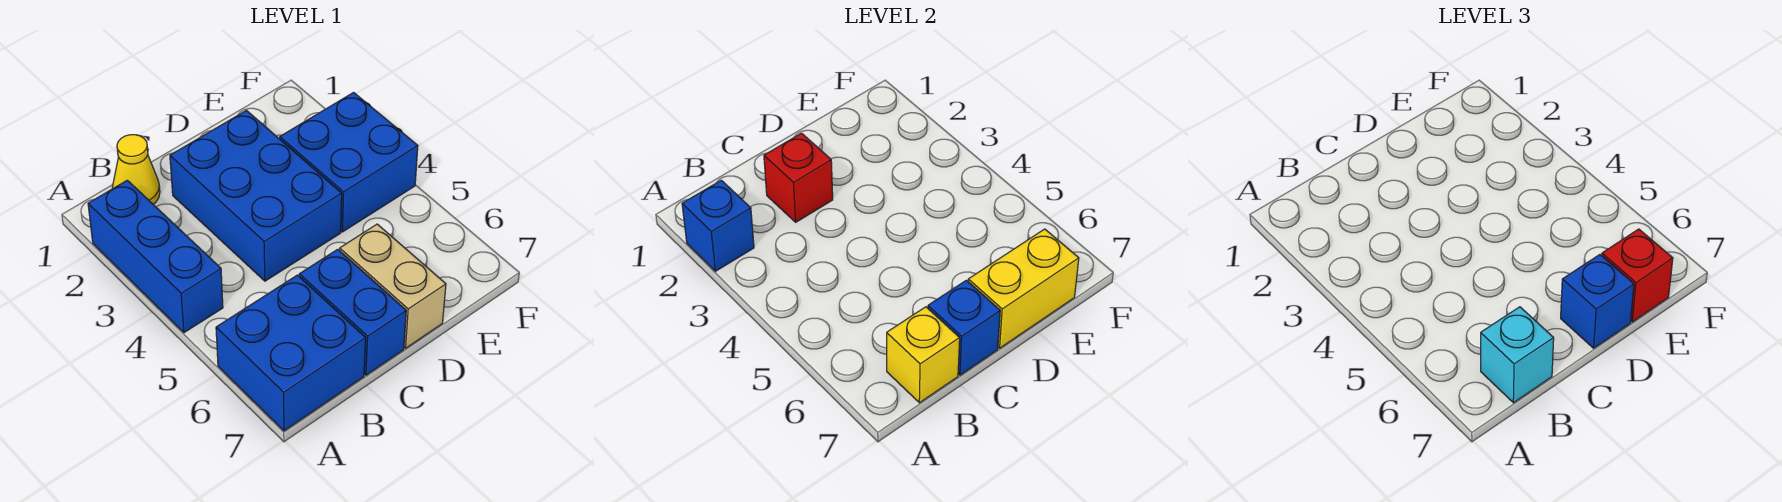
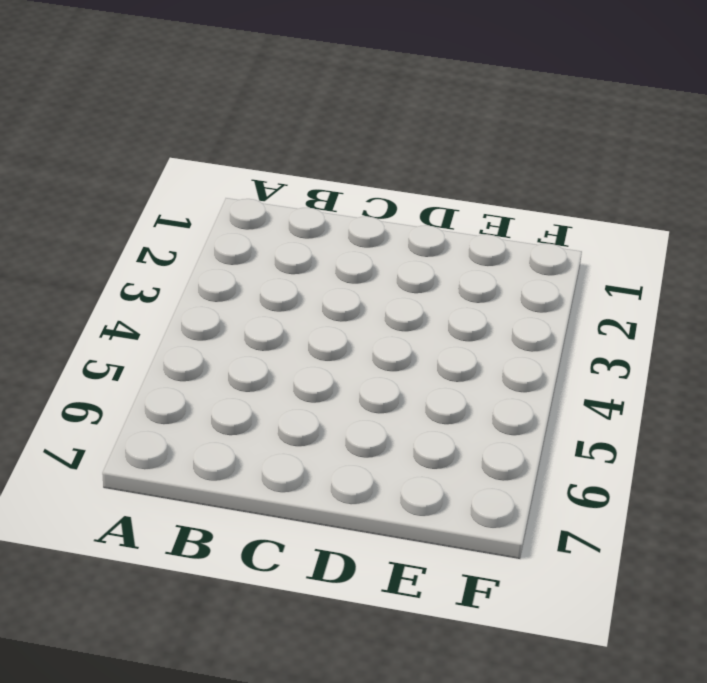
none -> blue brick A2:A4 level 1
none -> blue brick A6:B7 level 1
none -> yellow cone B1 level 1

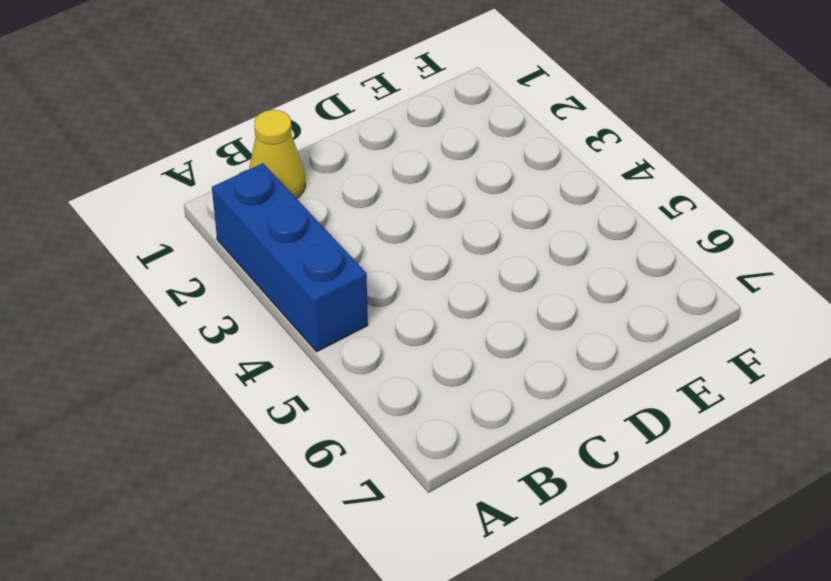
none -> blue brick A6:B7 level 1
none -> blue brick C2:D4 level 1
none -> blue brick C6:C7 level 1

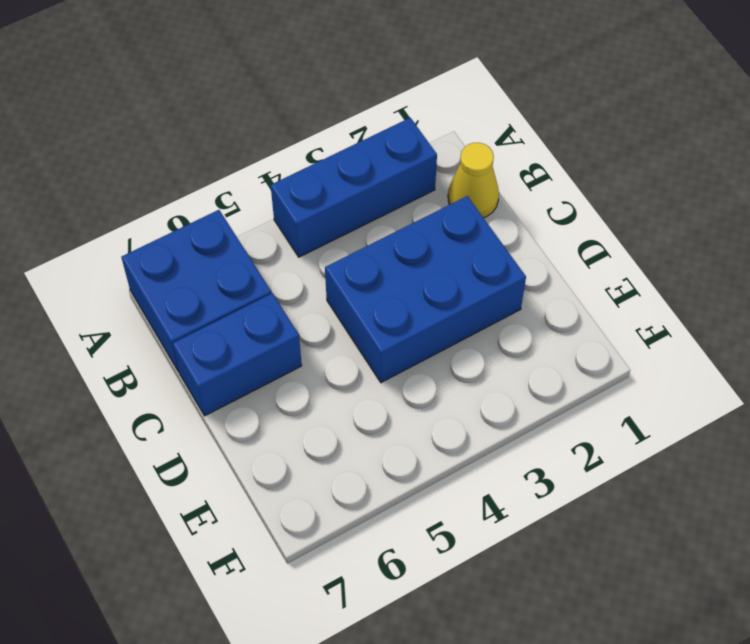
none -> tan brick D6:D7 level 1
none -> blue brick E3:F4 level 1
none -> blue brick A2 level 2

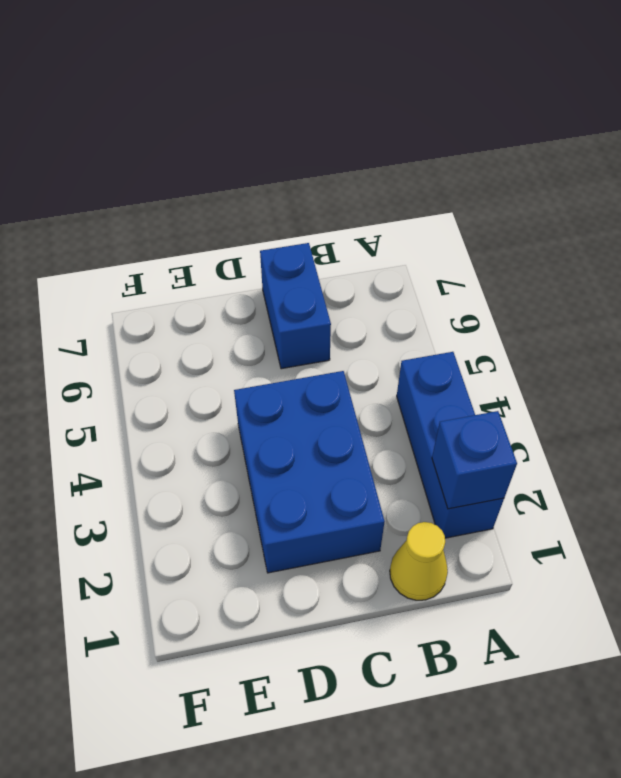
none -> blue brick A6:B7 level 1
none -> tan brick D6:D7 level 1
none -> blue brick E3:F4 level 1

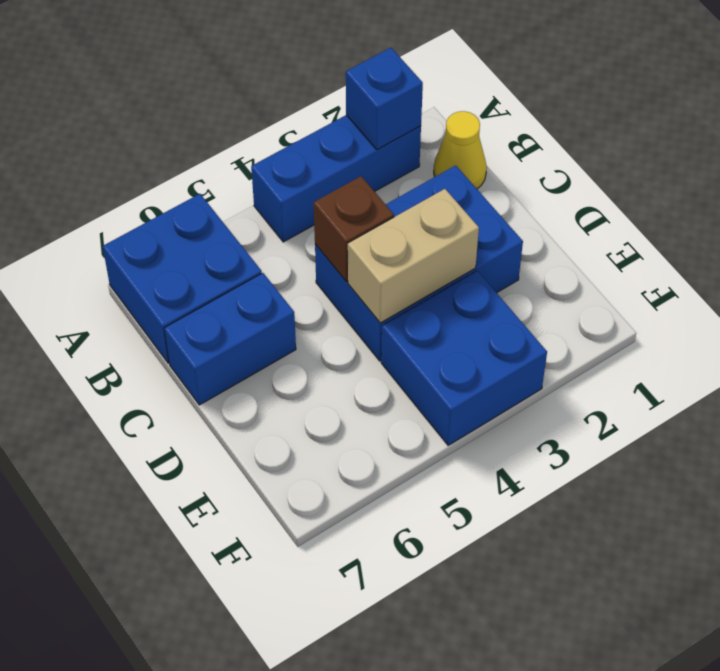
brown brick C4 level 2 -> none
tan brick D3:D4 level 2 -> tan brick D6:D7 level 1
none -> yellow brick B7 level 2
none -> red brick C2 level 2
none -> blue brick C7 level 2

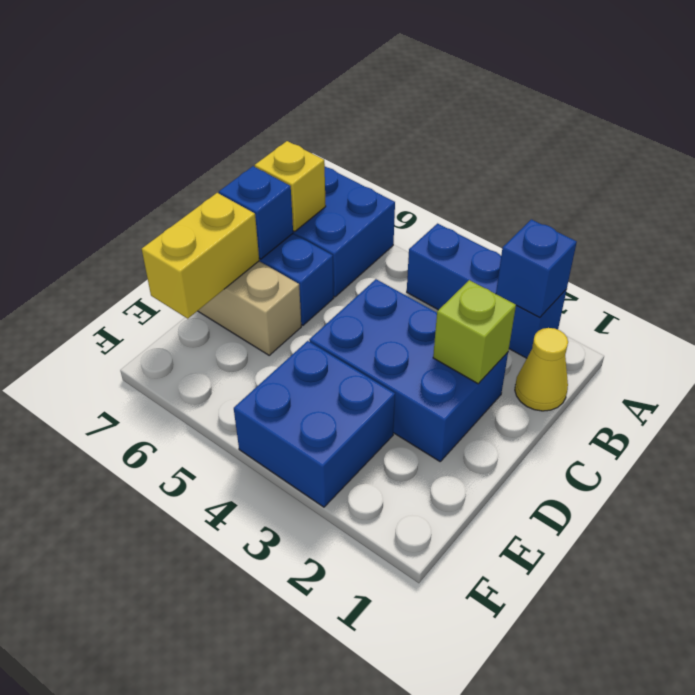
lime brick C2 level 2 -> red brick C2 level 2
none -> cyan brick B7 level 3
none -> blue brick D7 level 3
none -> red brick E7 level 3

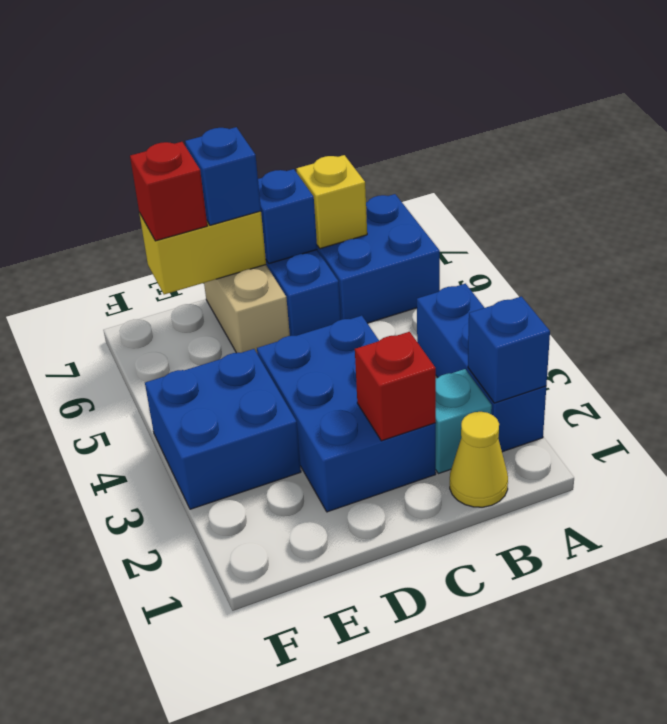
cyan brick B2 level 1 -> cyan brick B7 level 3

